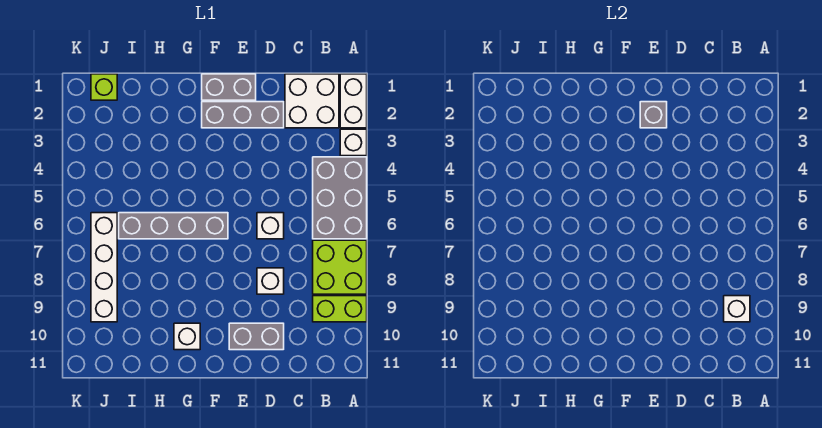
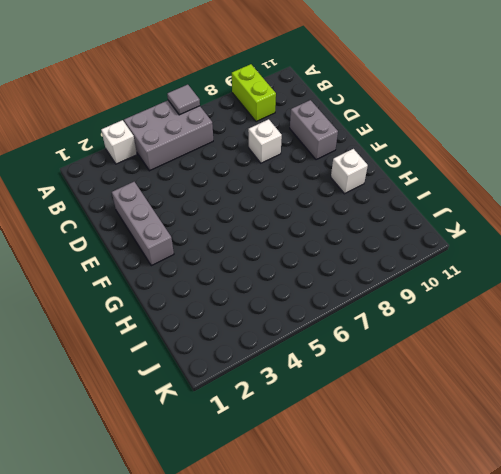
grey tile A6 level 2 -> none
none -> white brick A1:A2 level 1
none -> lime brick A7:B8 level 1
none -> white brick B1:C2 level 1

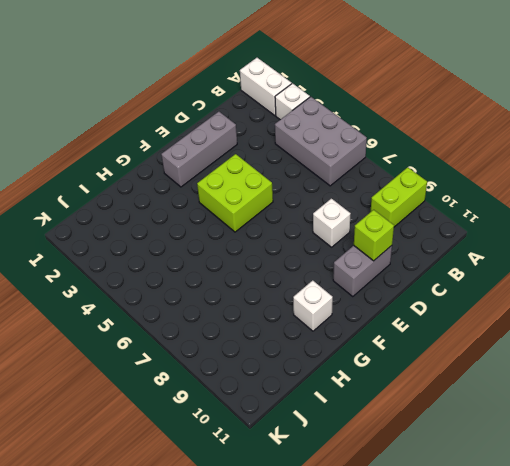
lime brick D10 level 2 -> lime brick J1 level 1
lime brick E4:F5 level 1 -> lime brick A7:B8 level 1
none -> white brick B1:C2 level 1
none -> white brick D6 level 1
none -> grey brick E1:F1 level 1

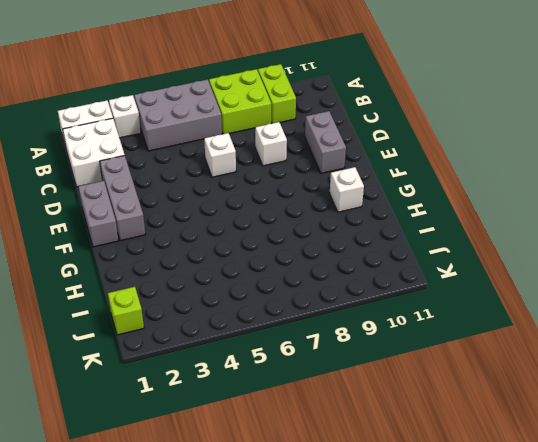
none -> grey brick F6:I6 level 1
none -> white brick J6:J9 level 1
none -> white brick B9 level 2

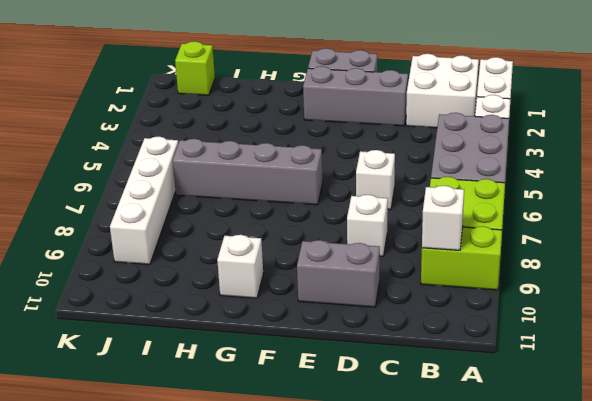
none -> grey brick E2 level 2

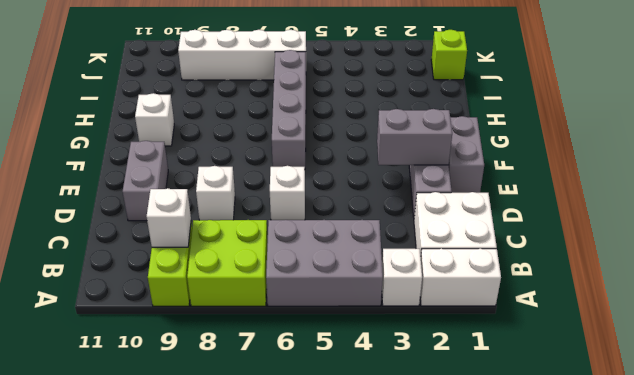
grey brick E2:E3 level 2 -> grey brick E2 level 2

